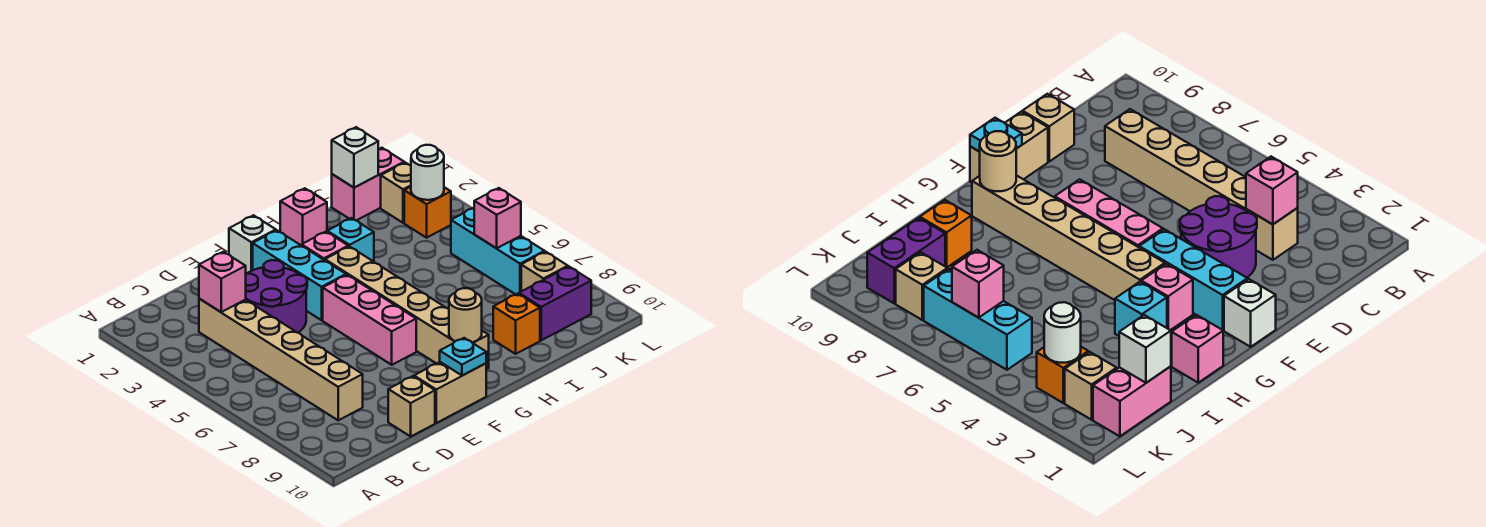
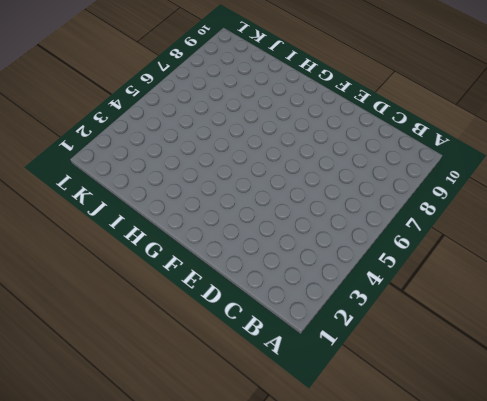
none -> tan brick C3:C8 level 1
none -> purple round brick D3:E4 level 1
none -> tan brick D10 level 1

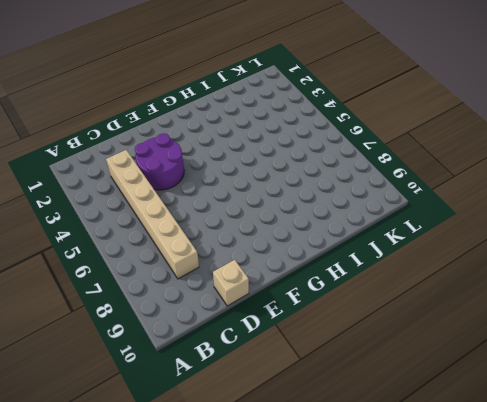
none -> tan brick E10:F10 level 1
none -> white brick F1 level 1
none -> cyan brick F2:F4 level 1

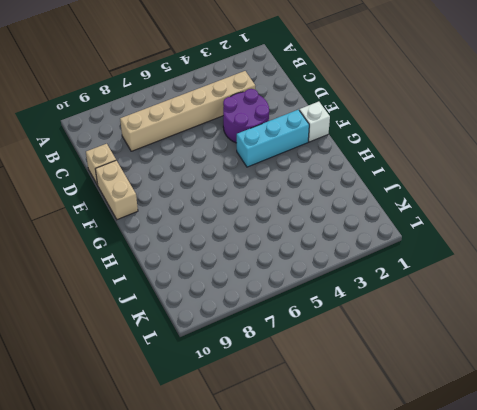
none -> pink brick F5:F7 level 1
none -> pink brick G3 level 1
none -> tan brick G4:G9 level 1

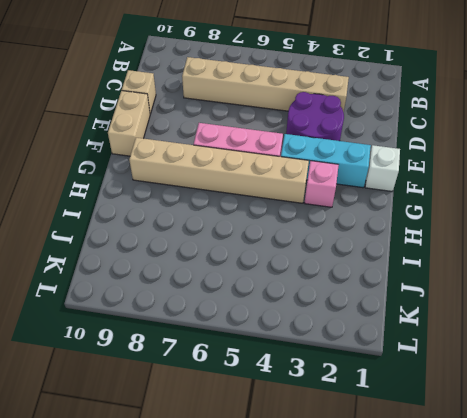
none -> pink brick H1 level 1
none -> cyan brick H3 level 1
none -> orange brick I9 level 1

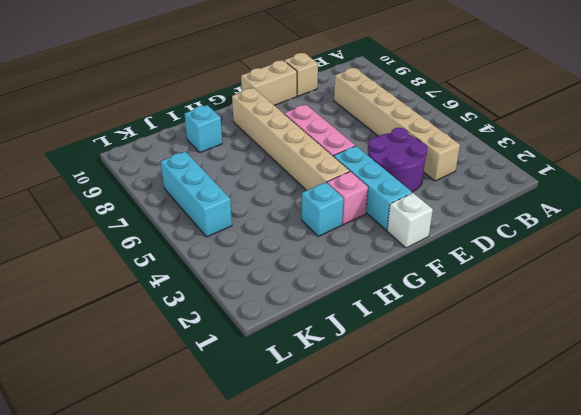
cyan brick I9 level 1 -> orange brick I9 level 1
none -> pink brick H1 level 1
none -> pink brick J1:K1 level 1
none -> purple brick J9:K9 level 1

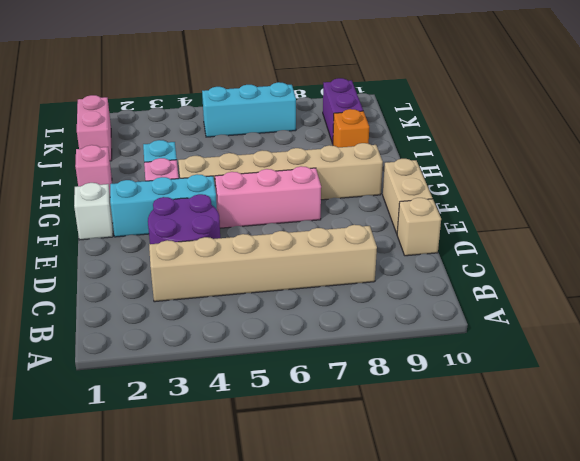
none -> tan brick K2 level 1
none -> orange brick K3 level 1
none -> tan brick K8 level 1

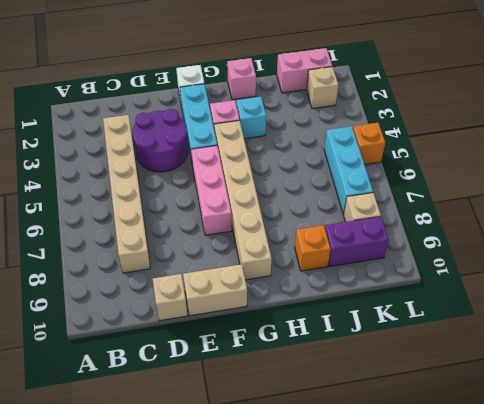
orange brick L5 level 1 -> orange brick K3 level 1
none -> pink brick C3 level 2
none -> cyan plate F10 level 2
none -> tan round brick G9 level 2

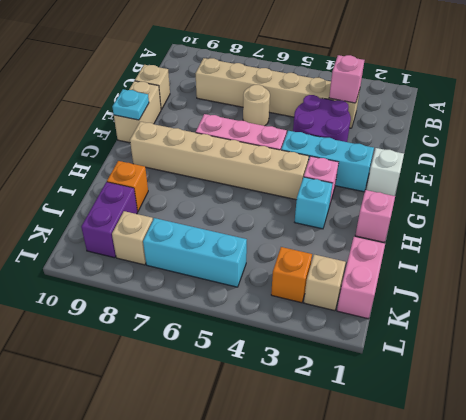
tan round brick D6 level 1 -> tan round brick G9 level 2
none -> white brick J1 level 2
none -> white round brick K3 level 2
none -> pink brick K6 level 2

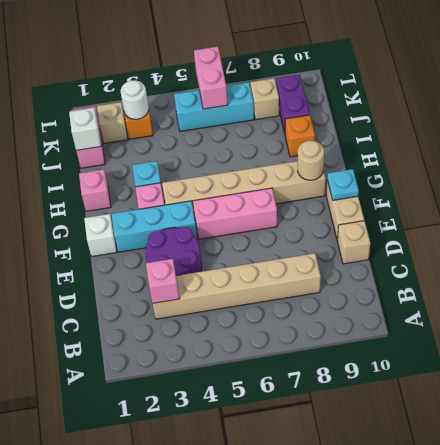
pink brick K6:L6 level 2 -> pink brick K6 level 2

